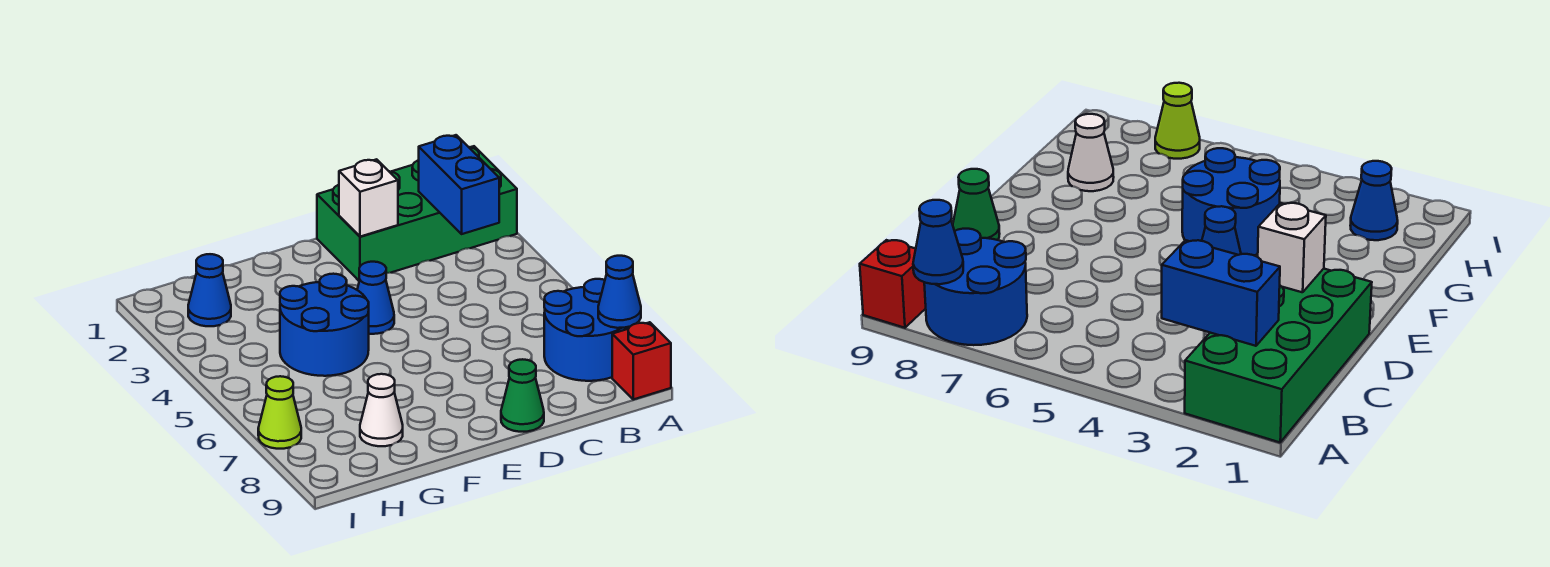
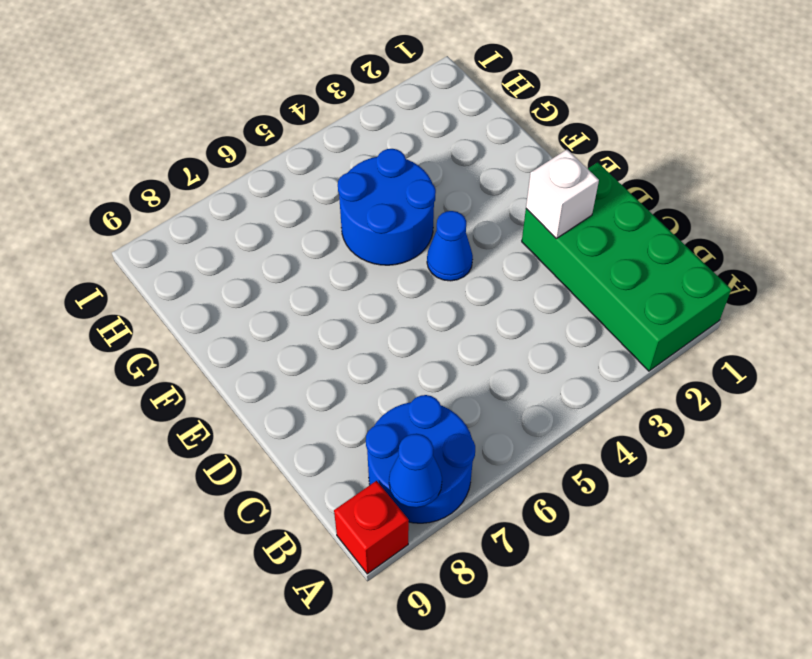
none -> green cone D9 level 1
none -> white cone G8 level 1
none -> blue cone H2 level 1

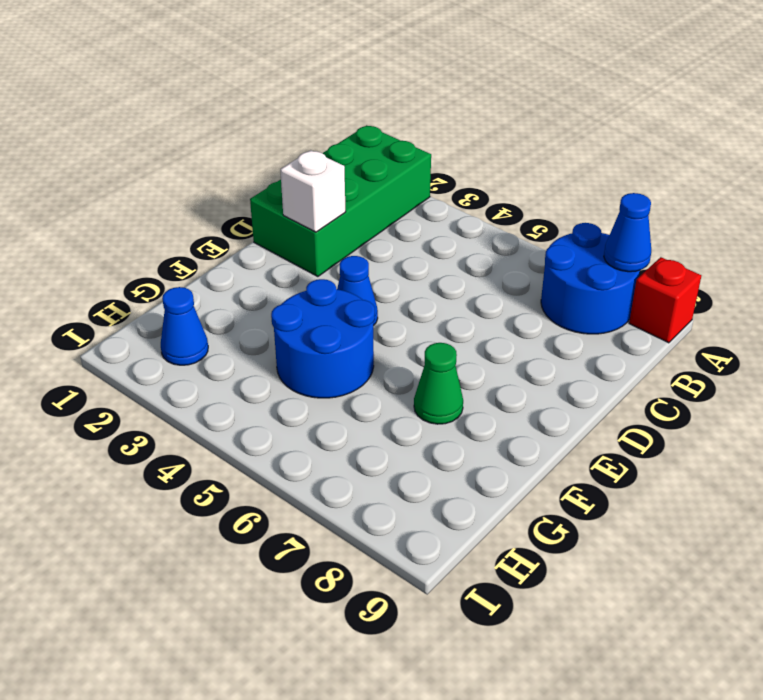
green cone F7 level 1 -> green cone D9 level 1
none -> white cone G8 level 1
none -> lime cone I7 level 1
none -> blue brick B2:B3 level 2

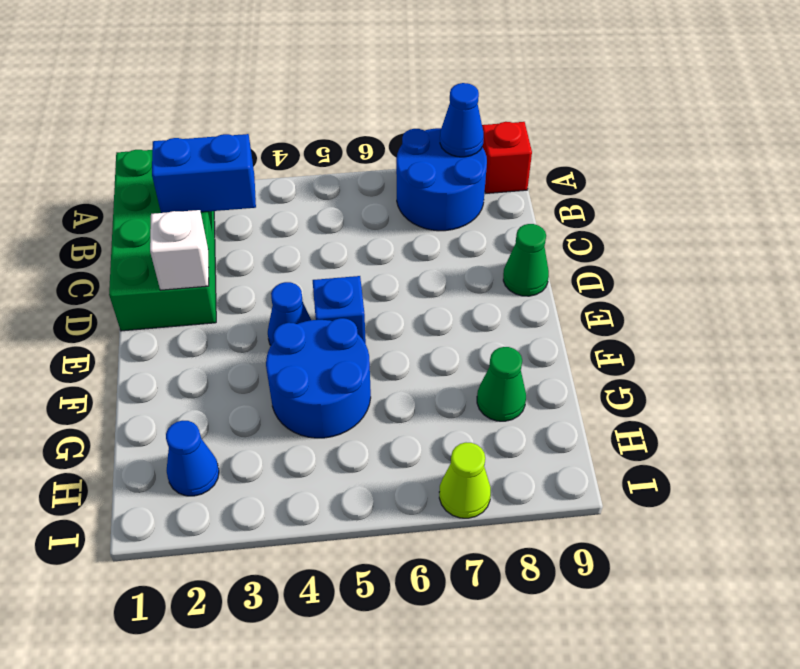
blue brick E5 level 1 -> none
green cone G8 level 1 -> white cone G8 level 1

